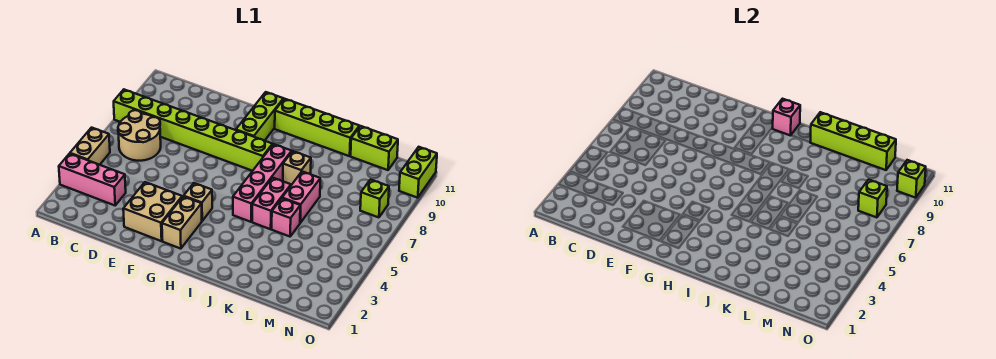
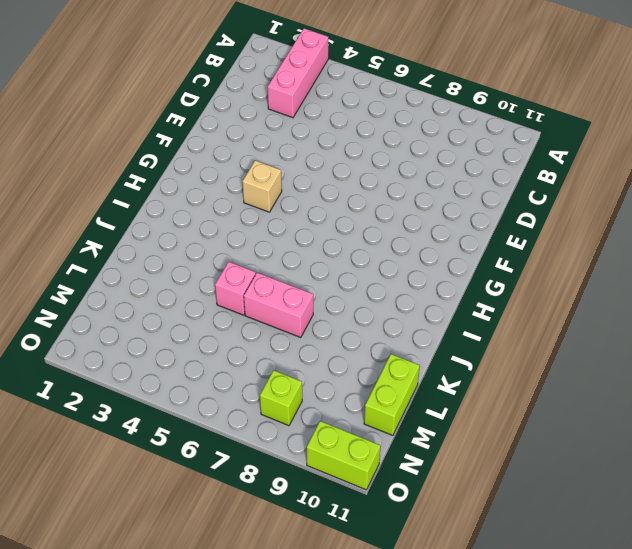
none -> tan brick A4:A5 level 1
none -> lime brick A8:H8 level 1
none -> tan round brick B6:C7 level 1

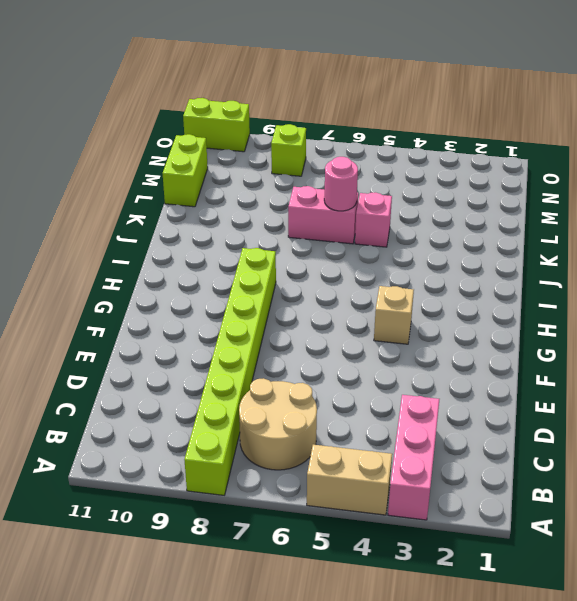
pink round brick K6 level 2 -> none
none -> tan brick E2:F3 level 1
none -> tan brick G2:G3 level 1
none -> lime brick G9:G11 level 1

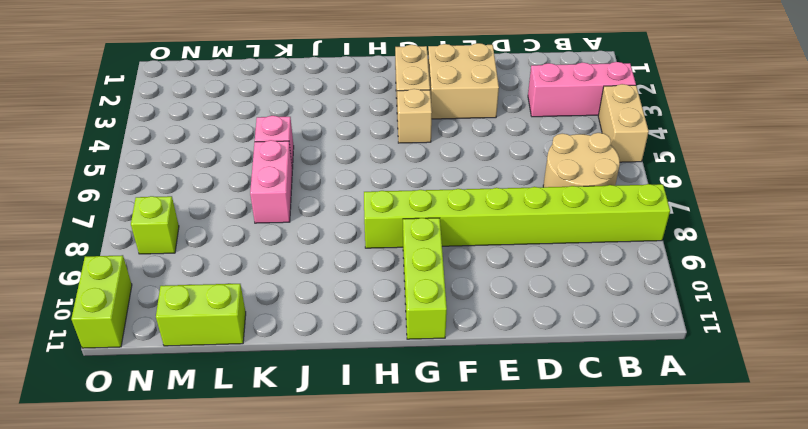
none -> lime brick H11:K11 level 1
none -> pink brick I5:I8 level 1
none -> pink brick J5:J6 level 1

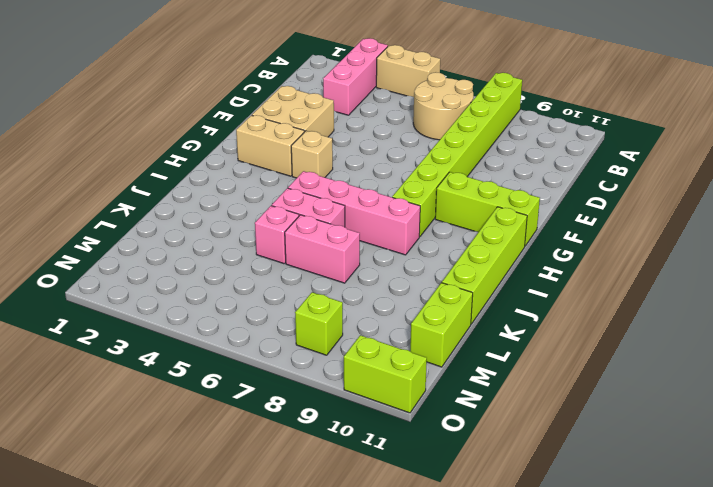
none -> tan brick J8 level 1
none -> pink brick H11 level 2
none -> lime brick J11:M11 level 2

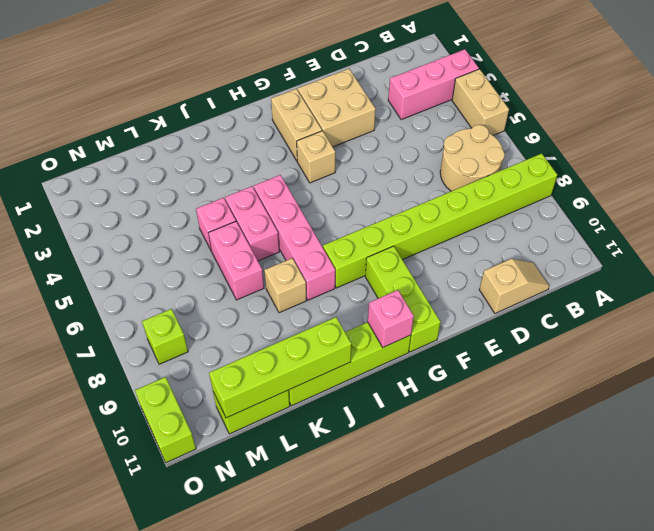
tan slope C11:D11 level 1 top D -> none
none -> lime brick N8 level 2
none -> lime brick O10 level 2

